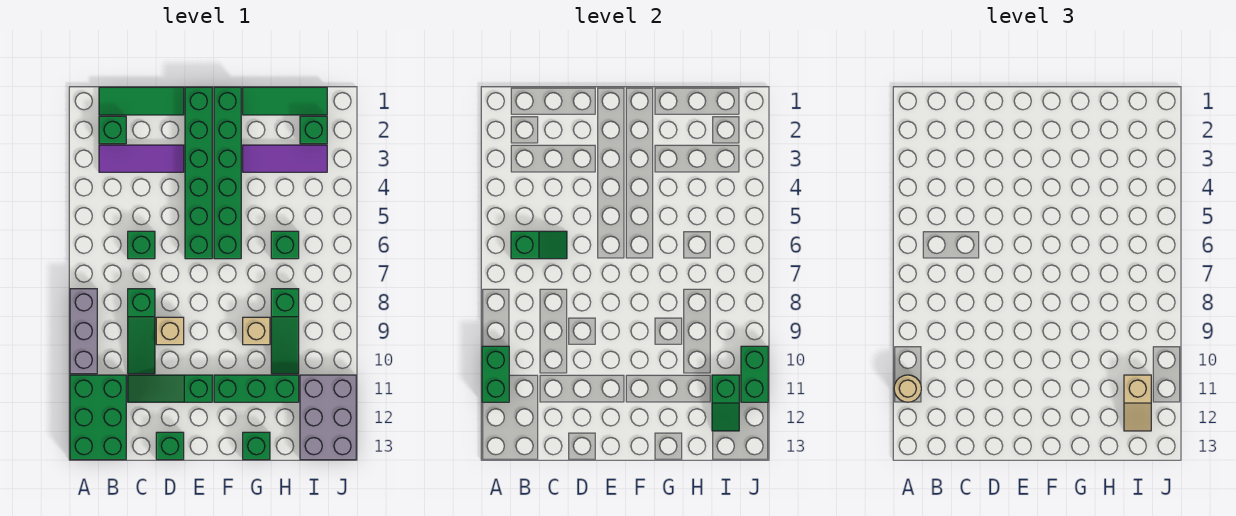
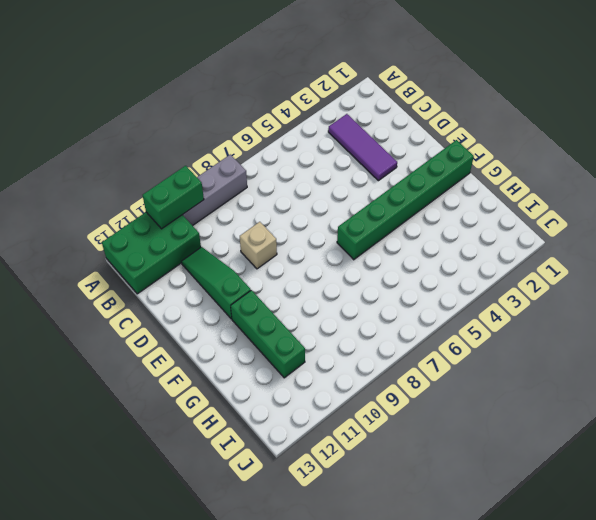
none -> green tile B1:D1 level 1
none -> green brick B2 level 1
none -> green brick C6 level 1

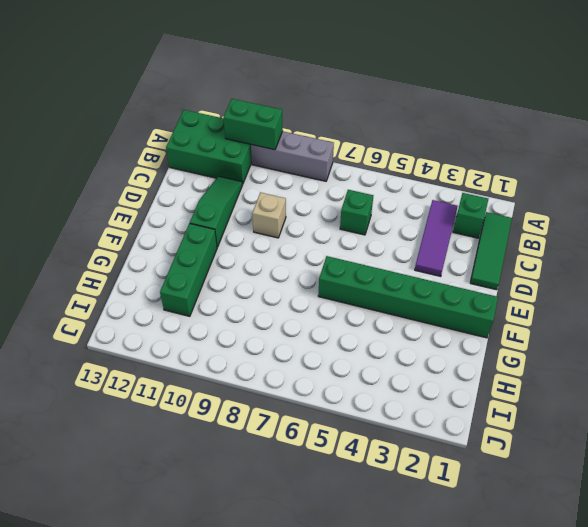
none -> green slope C8:C10 level 1 top 8
none -> green brick D13 level 1
none -> green brick E1:E6 level 1

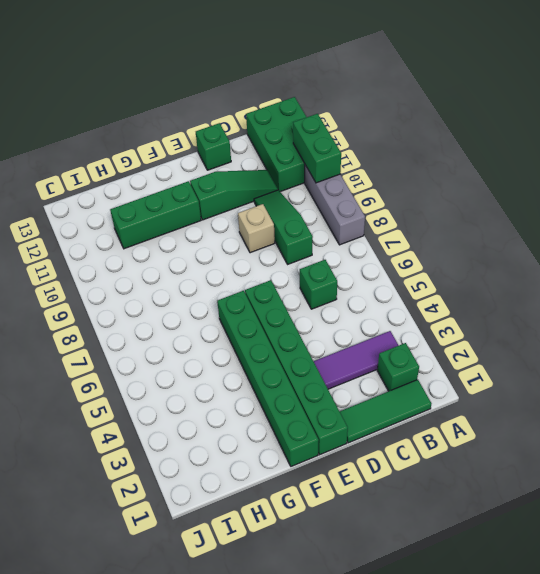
none -> green tile G1:I1 level 1
none -> purple tile G3:I3 level 1
none -> tan brick G9 level 1

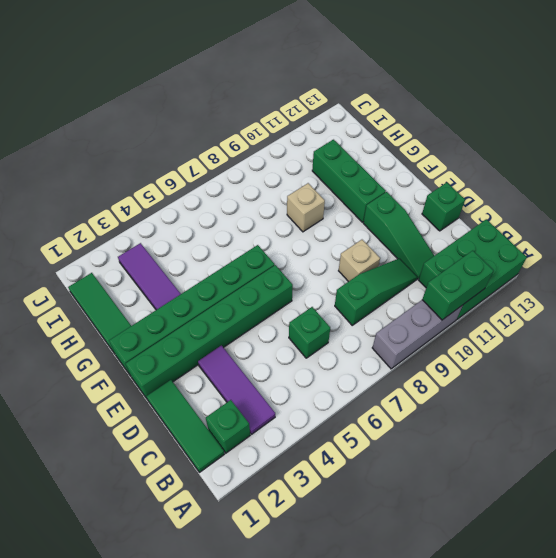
none -> green brick G13 level 1
none -> green brick H6 level 1
none -> green slope H8:H10 level 1 top 8

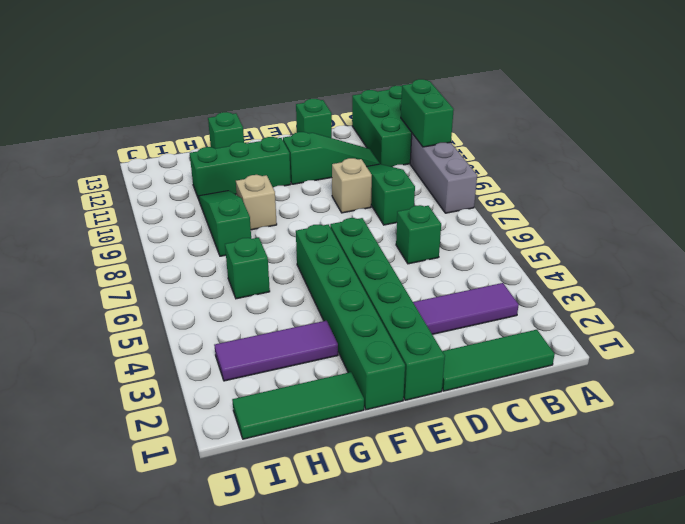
none -> green brick B2 level 1
none -> green brick I2 level 1
none -> grey brick I11:J13 level 1

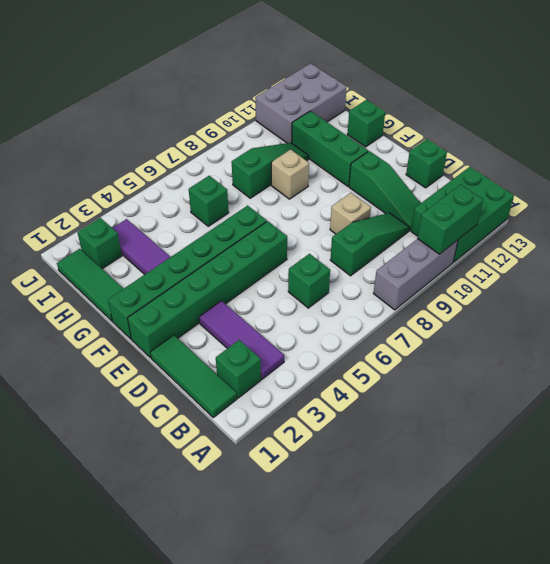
none -> green slope B6:C6 level 2 top B
none -> green slope I11:I12 level 2 top 11
none -> green brick J10:J11 level 2

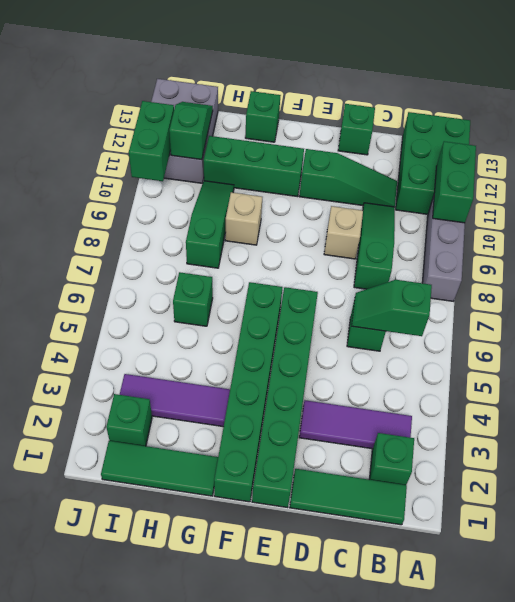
none -> tan round brick A11 level 3
none -> tan slope I11:I12 level 3 top 11

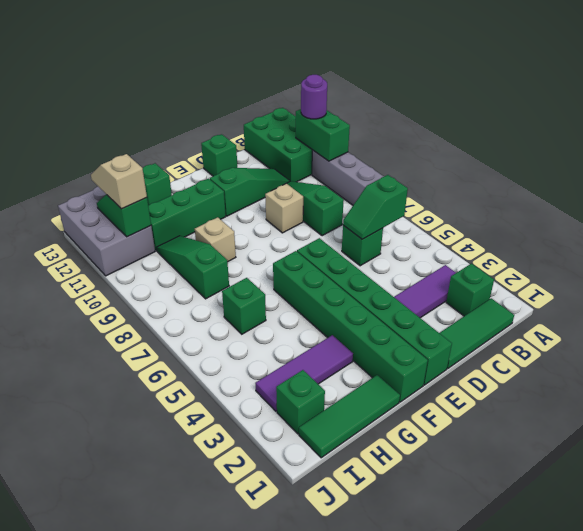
purple round brick A11 level 3 -> tan round brick A11 level 3
none -> green brick J10:J11 level 2

